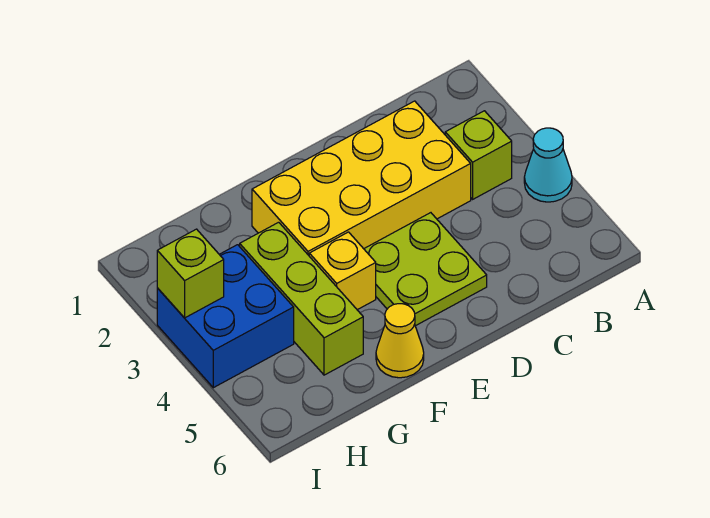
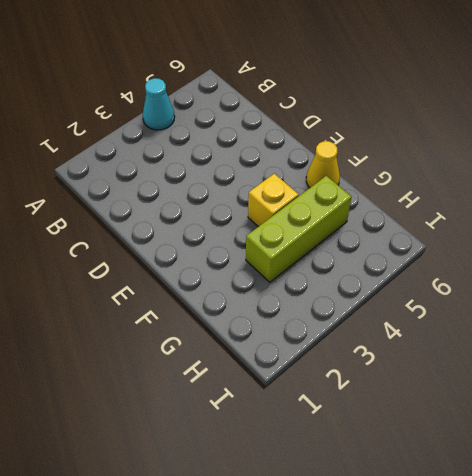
none -> lime brick B3 level 1
none -> yellow brick C2:F3 level 1

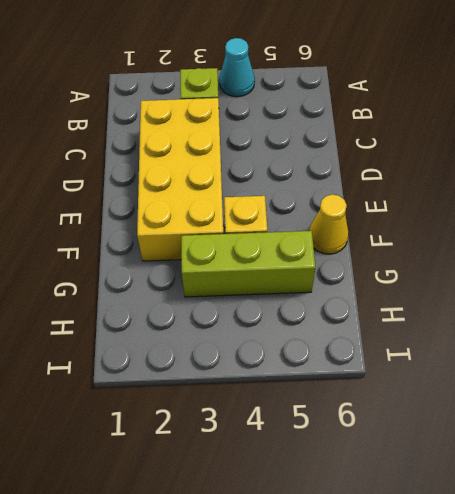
none -> lime plate D4:E5 level 1
none -> blue brick H3:I4 level 1

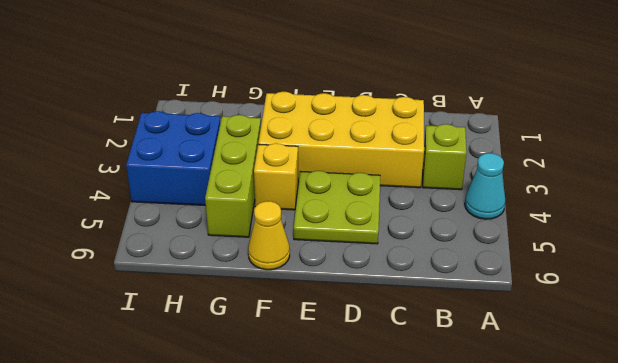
none -> lime brick I3 level 2

